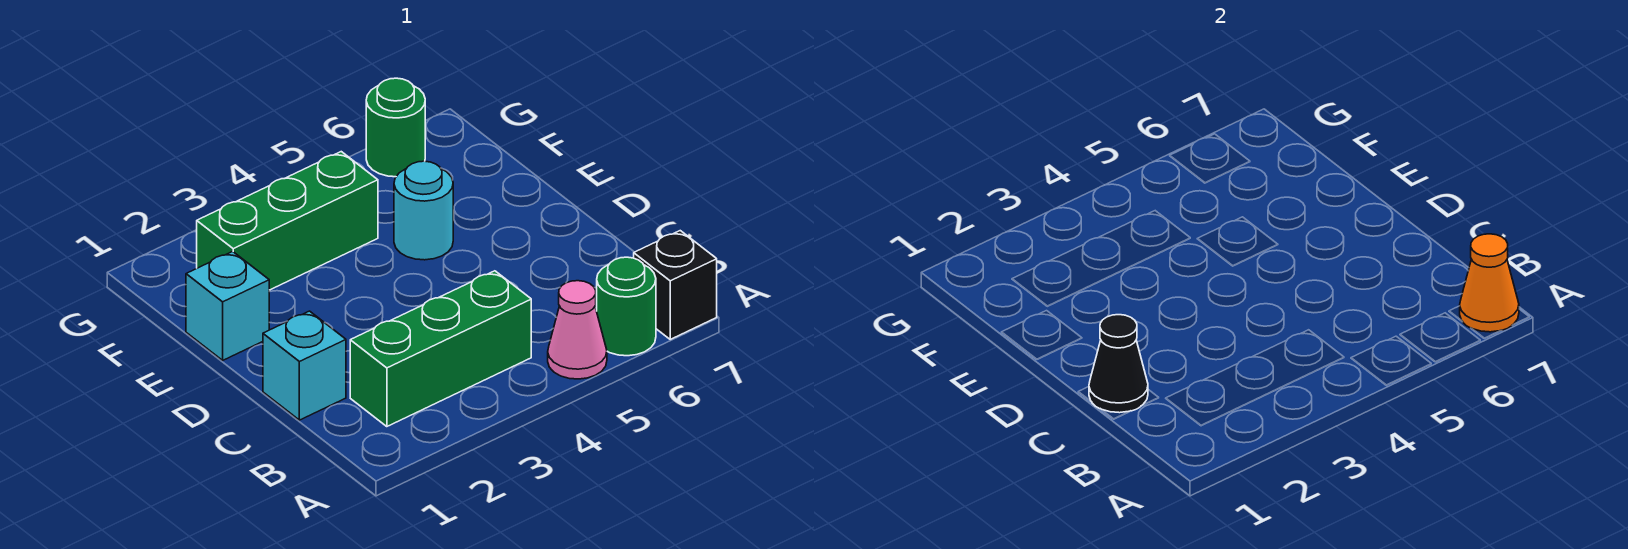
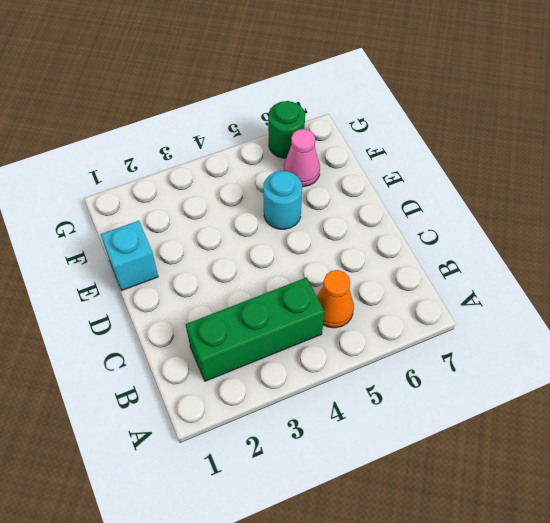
orange cone B5 level 1 -> orange cone A7 level 2
pink cone F6 level 1 -> pink cone A5 level 1
none -> green round brick A6 level 1
none -> black brick A7 level 1

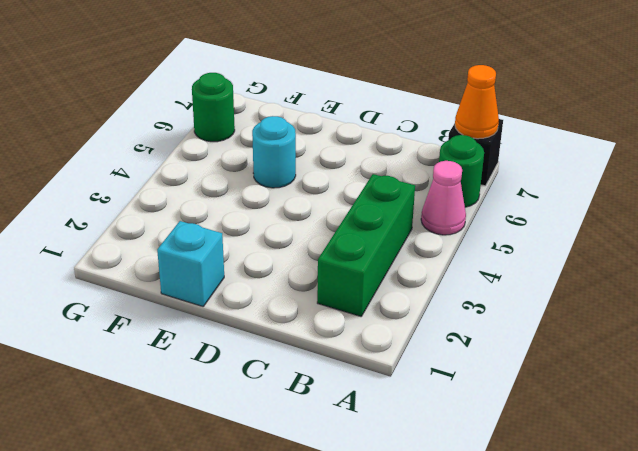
none -> cyan brick C1 level 1
none -> green brick F2:F4 level 1

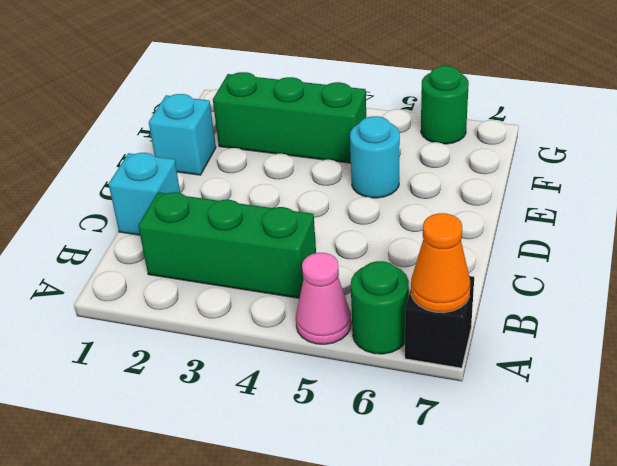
none -> black cone C1 level 2

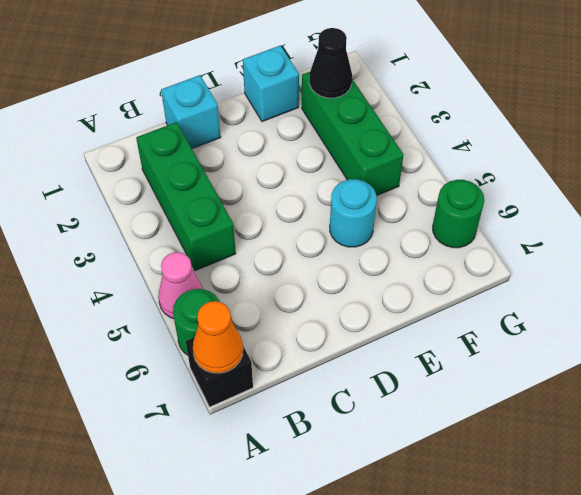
black cone F2 level 2 -> black cone C1 level 2

